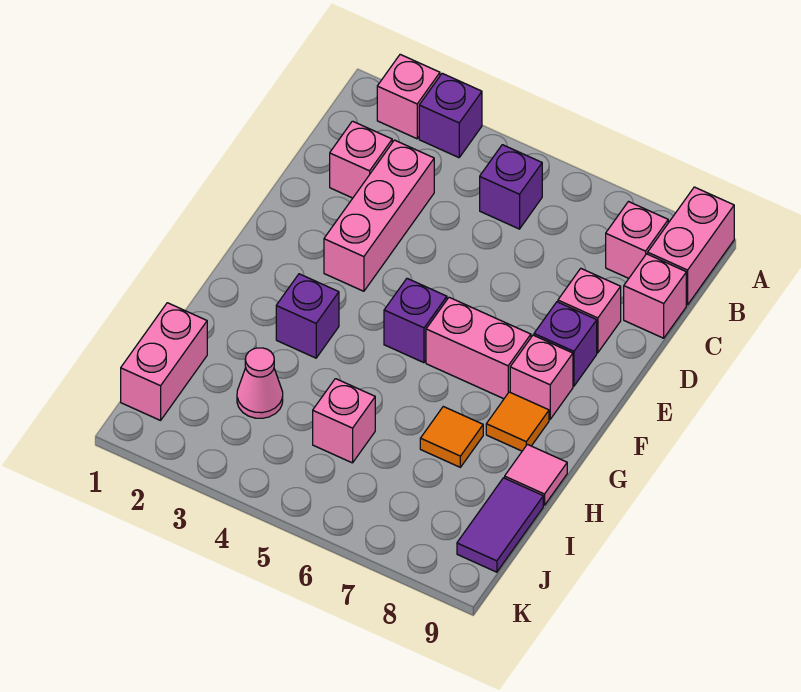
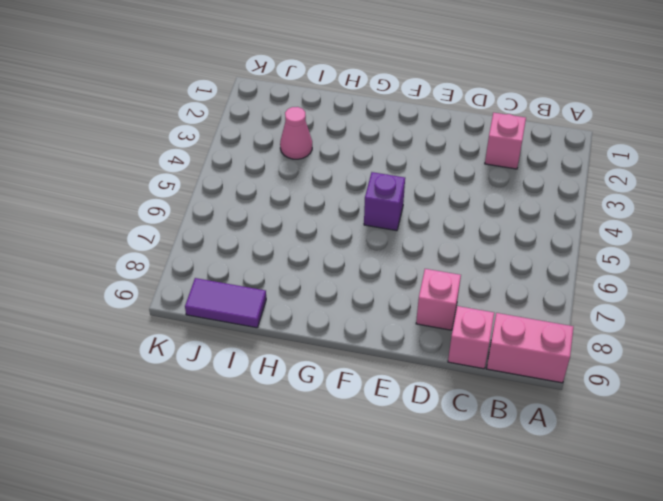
none -> pink brick A2 level 1
none -> purple brick A3 level 1
none -> purple brick B5 level 1

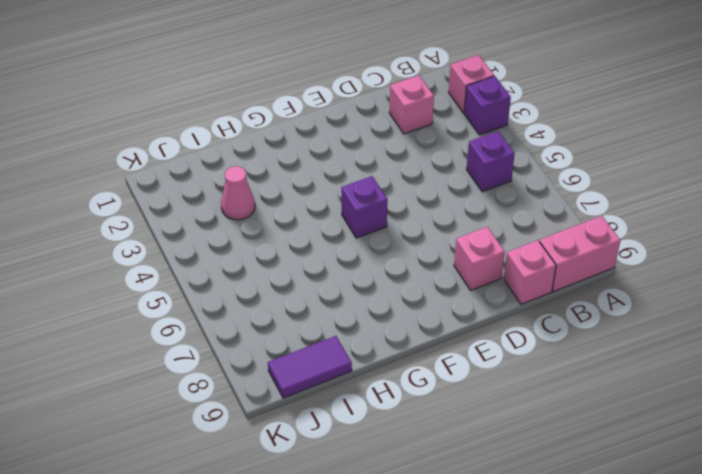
none -> pink brick B8 level 1
none -> pink brick C3:E3 level 1
none -> purple brick E8 level 1

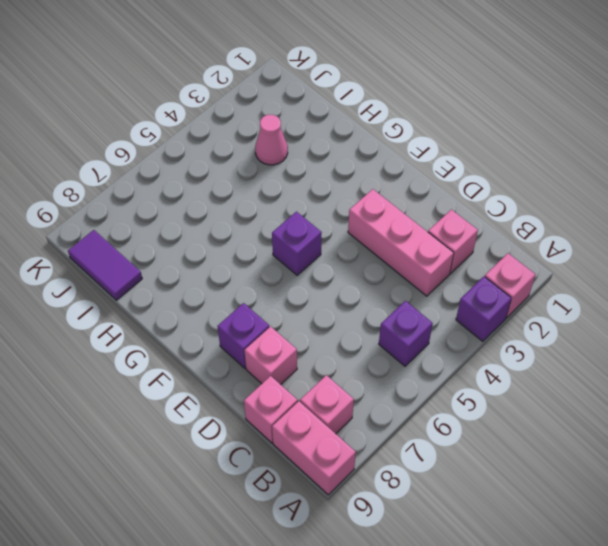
none -> pink brick F6:F7 level 1
none -> pink brick F8 level 1
none -> purple brick G3 level 1

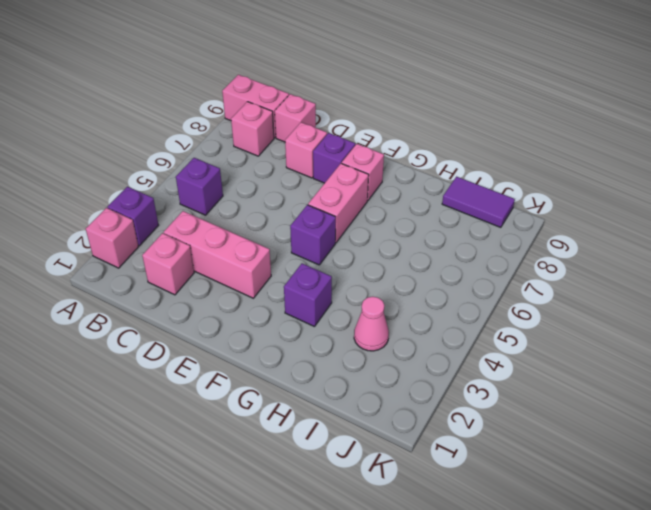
none -> orange tile G8 level 1
none -> orange tile H7 level 1
none -> pink tile H9 level 1

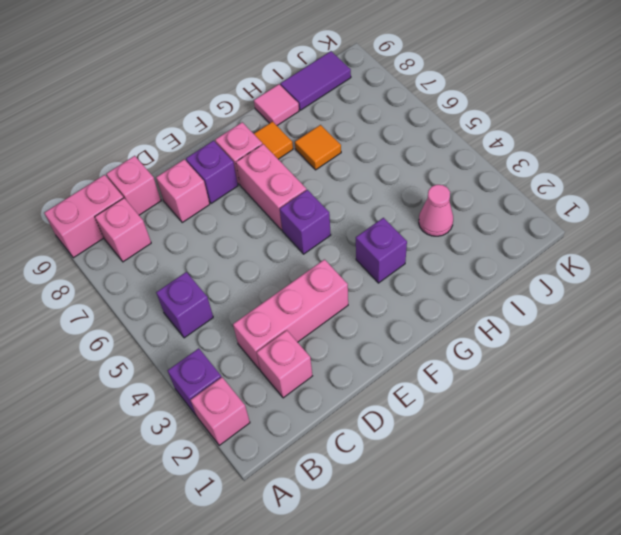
none -> pink brick I1:J1 level 1
none -> pink brick I5 level 1

